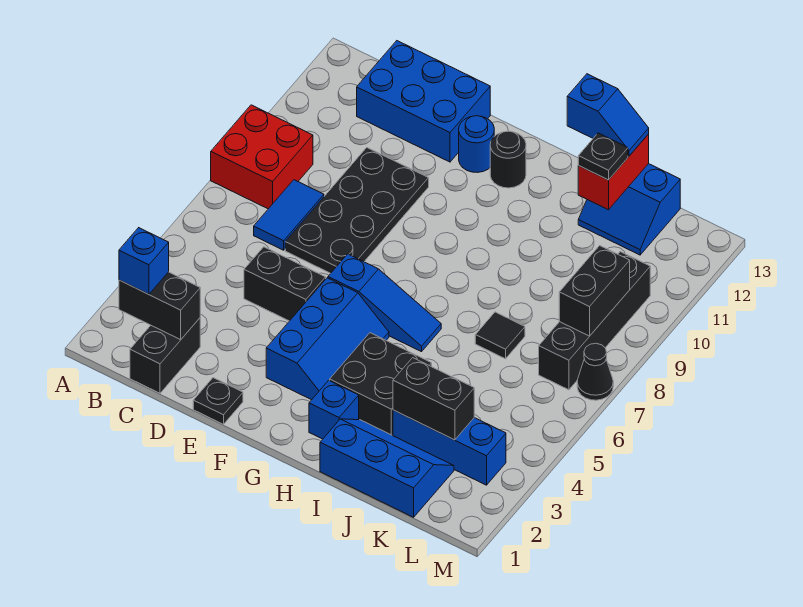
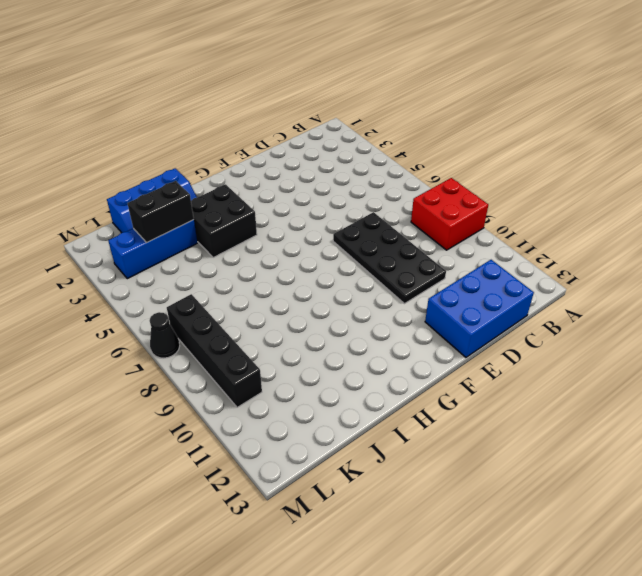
none -> black brick C1:C2 level 1
none -> blue tile C7:C8 level 1
none -> black brick D5:E5 level 1

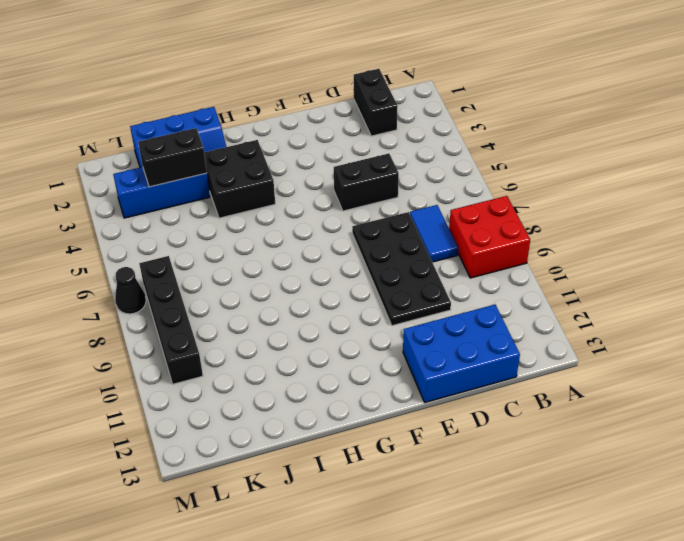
none -> black plate E1 level 1
none -> blue slope F3:G5 level 1 top F
none -> blue slope F6:H6 level 1 top F

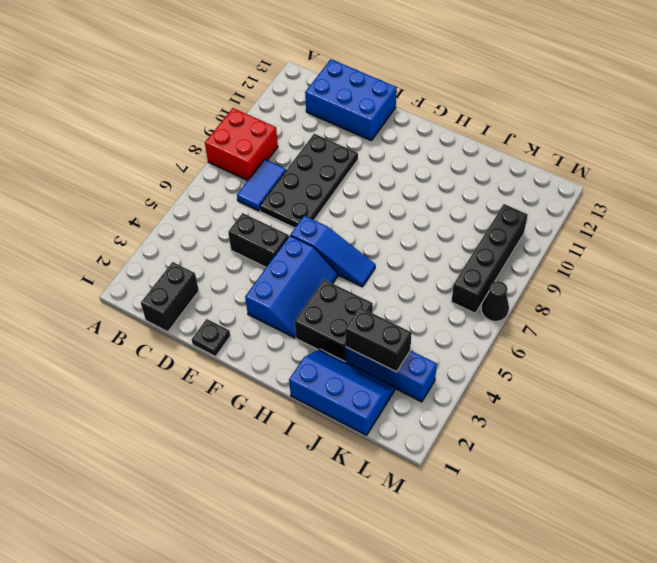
none -> blue round brick F12 level 1
none -> black round brick G12 level 1
none -> blue brick H2 level 1

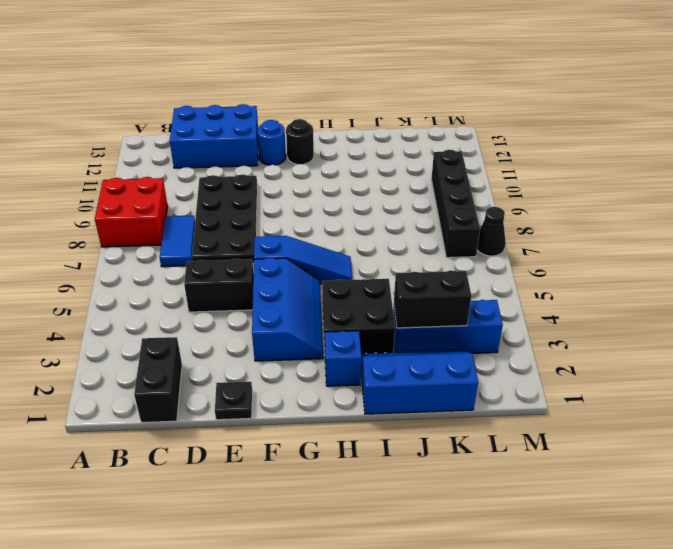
none -> black tile J7 level 1
none -> blue slope J12:K13 level 1 top 13
none -> black brick B2:C2 level 2

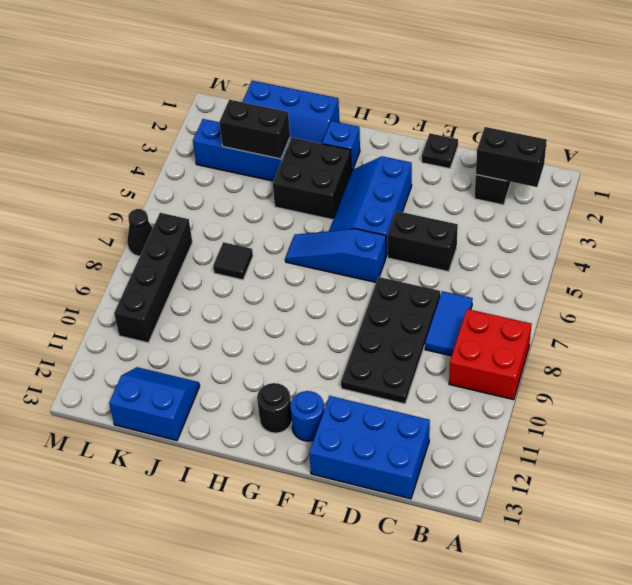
none -> red brick J12:J13 level 2
none -> black brick L8:L9 level 2
none -> blue brick B2 level 3

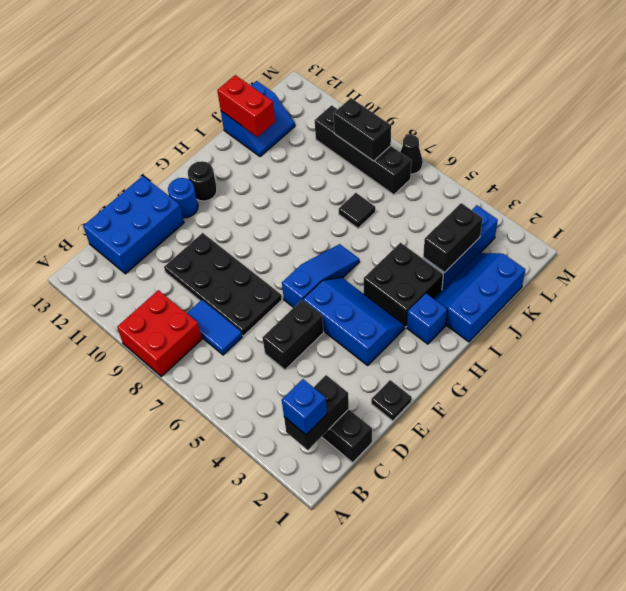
none -> blue slope I13:J13 level 3 top I
none -> black plate J12 level 3

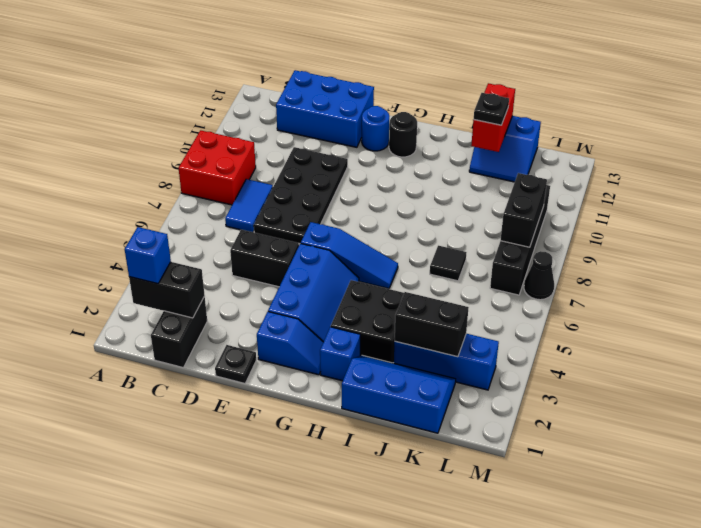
blue slope F2:G2 level 1 top F -> blue slope I13:J13 level 3 top I

